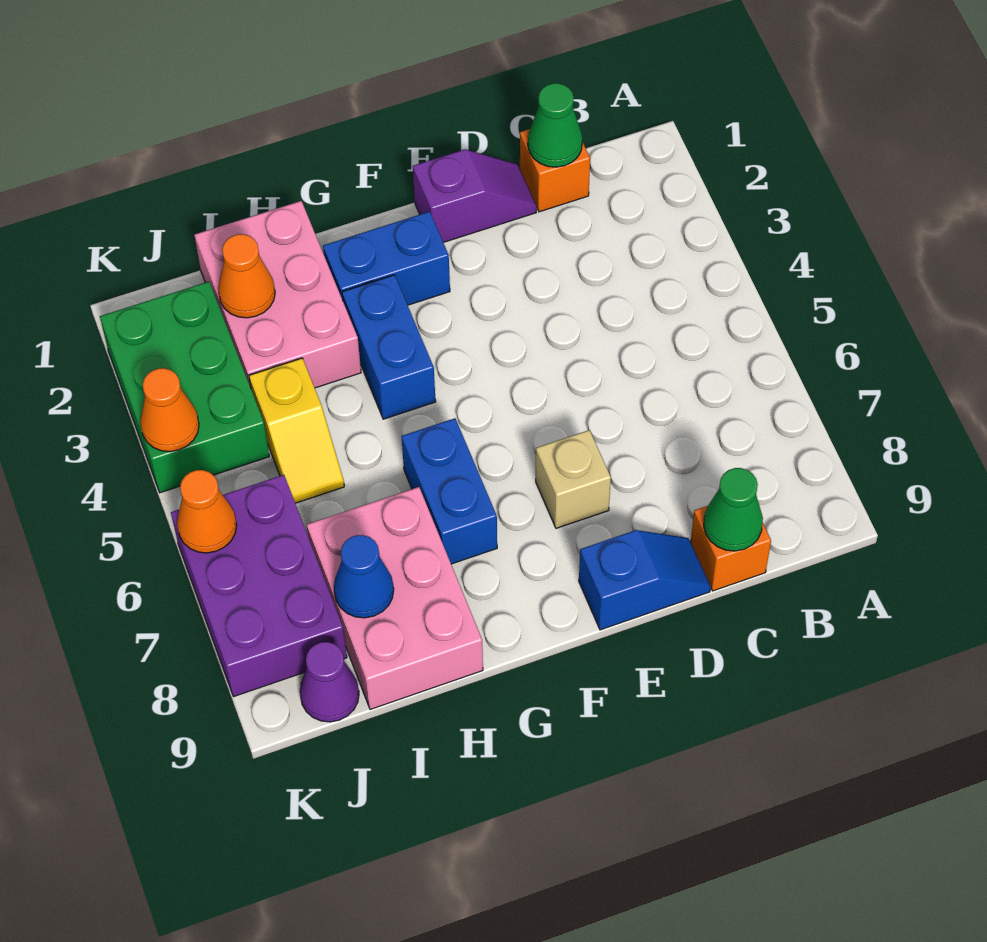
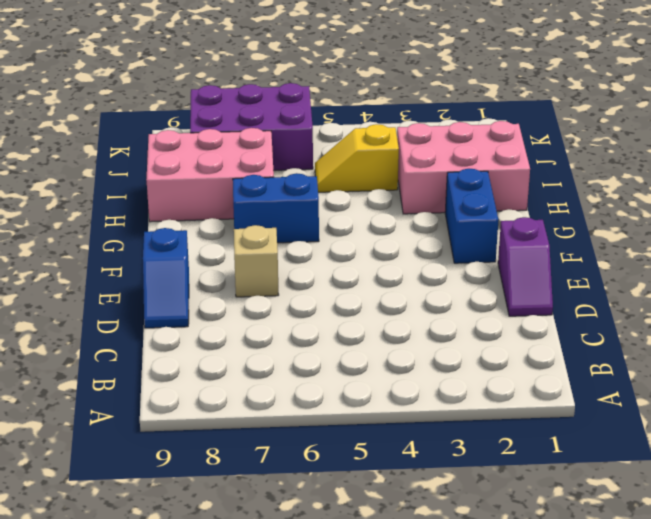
none -> orange brick C1 level 1
none -> orange brick C9 level 1
none -> blue brick G3:G4 level 1

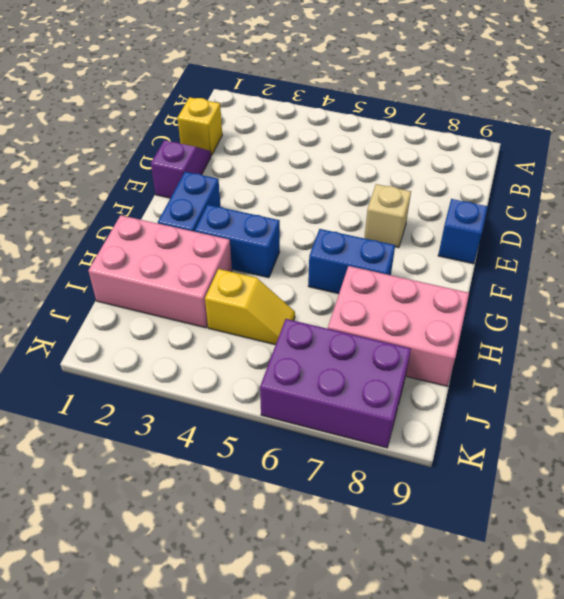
yellow brick C1 level 1 -> orange brick C1 level 1
none -> orange brick C9 level 1
none -> green brick J2:K4 level 1
none -> purple cone J9 level 1

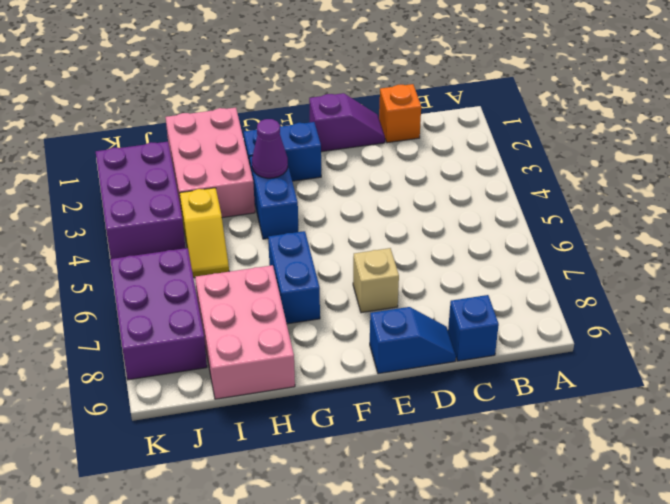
blue brick C9 level 1 -> orange brick C9 level 1
purple cone G3 level 2 -> purple cone J9 level 1
purple brick J2:K4 level 1 -> green brick J2:K4 level 1
none -> green cone C1 level 2
none -> green cone C9 level 2
none -> orange cone I2 level 2

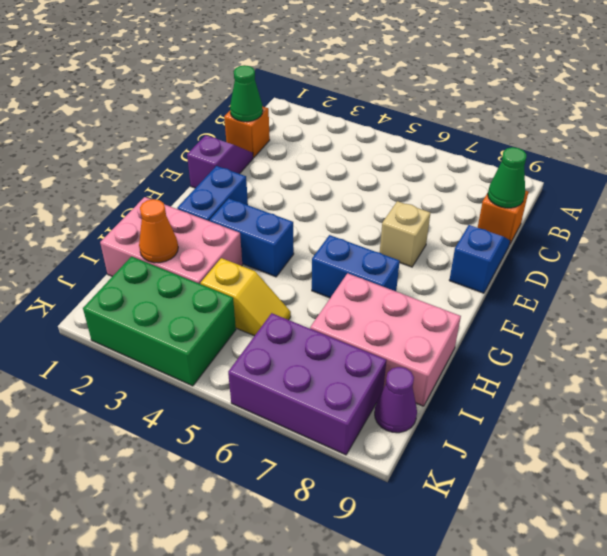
none -> blue cone I8 level 2
none -> orange cone K4 level 2
none -> orange cone K6 level 2

